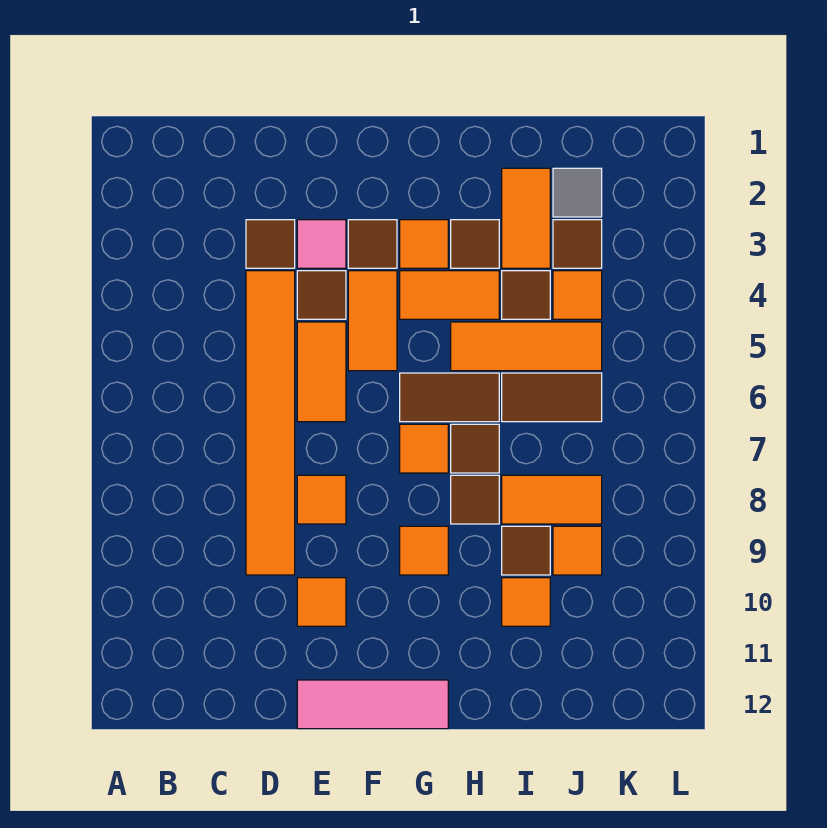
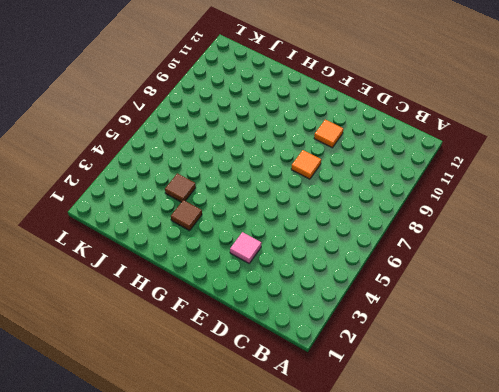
none -> brown tile D3 level 1
none -> orange tile D4:D9 level 1
none -> brown tile E4 level 1

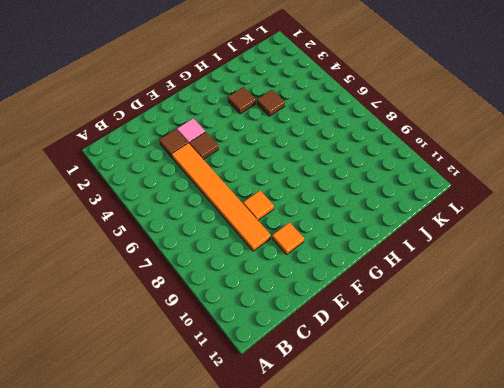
none -> orange tile E5:E6 level 1
none -> pink tile E12:G12 level 1
none -> brown tile F3 level 1

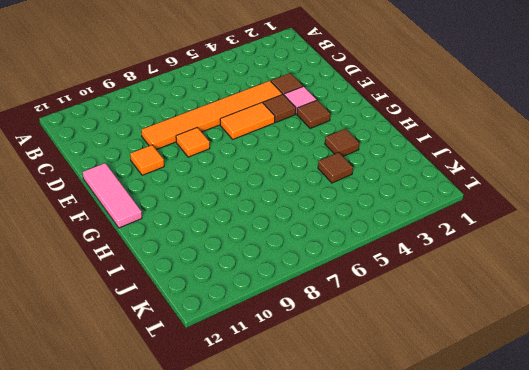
none -> orange tile F4:F5 level 1
none -> orange tile G3 level 1
none -> orange tile G4:H4 level 1

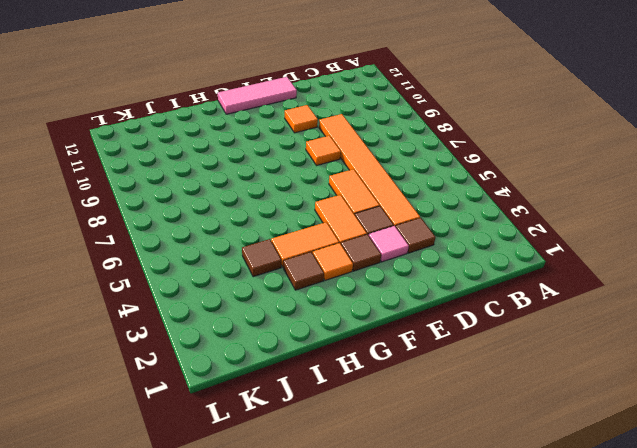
none -> brown tile G6:H6 level 1
none -> orange tile G7 level 1
none -> orange tile G9 level 1

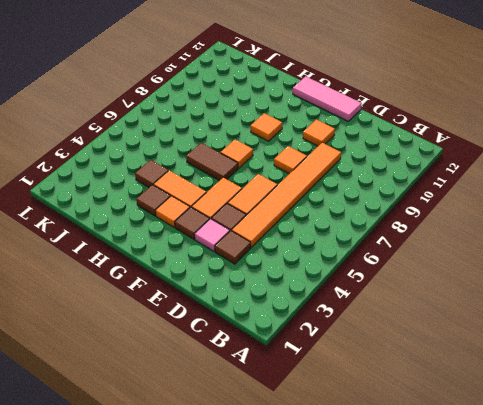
none -> orange tile H5:J5 level 1
none -> brown tile H7 level 1
none -> brown tile H8 level 1

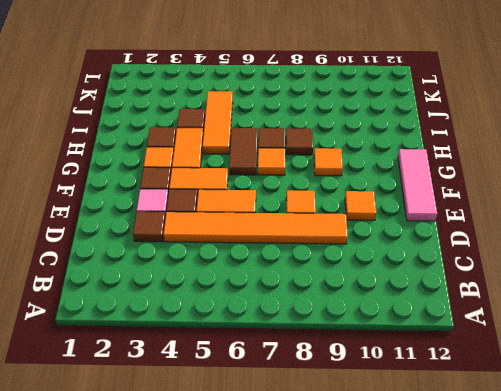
none -> orange tile I2:I3 level 1
none -> brown tile I6:J6 level 1
none -> orange tile I8:J8 level 1

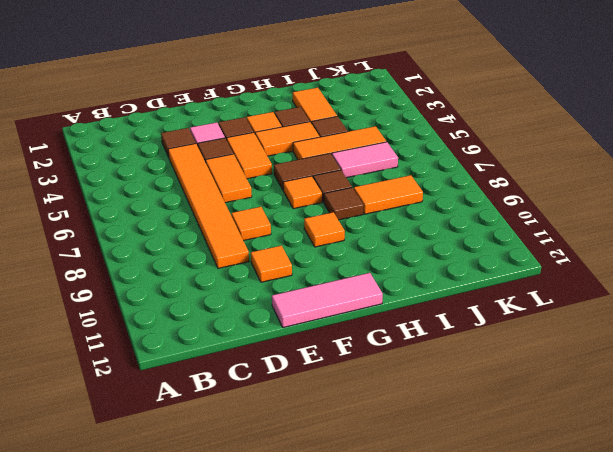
pink tile I6:J6 level 1 -> brown tile I6:J6 level 1
none -> brown tile I9 level 1
none -> orange tile I10 level 1
none -> grey tile J2 level 1

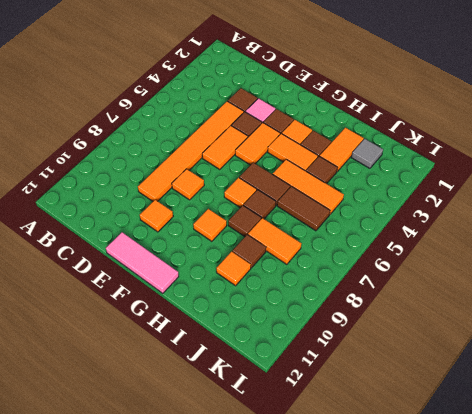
none -> brown tile J3 level 1
none -> orange tile J4 level 1
none -> orange tile J9 level 1

